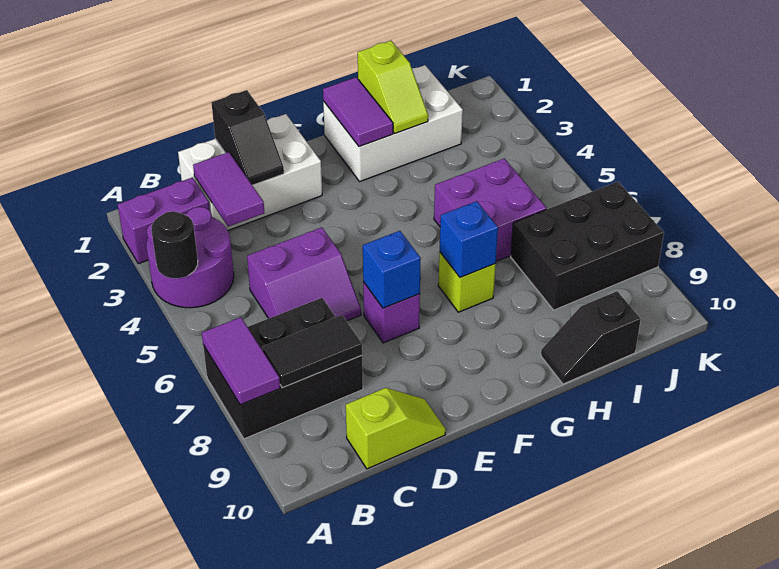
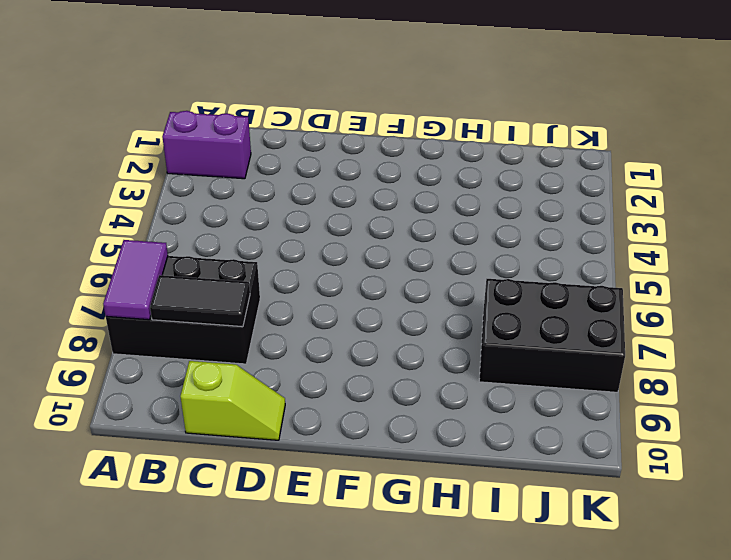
none -> purple round brick A3:B4 level 1
none -> white brick C1:E2 level 1
none -> purple slope C5:D6 level 1 top 5

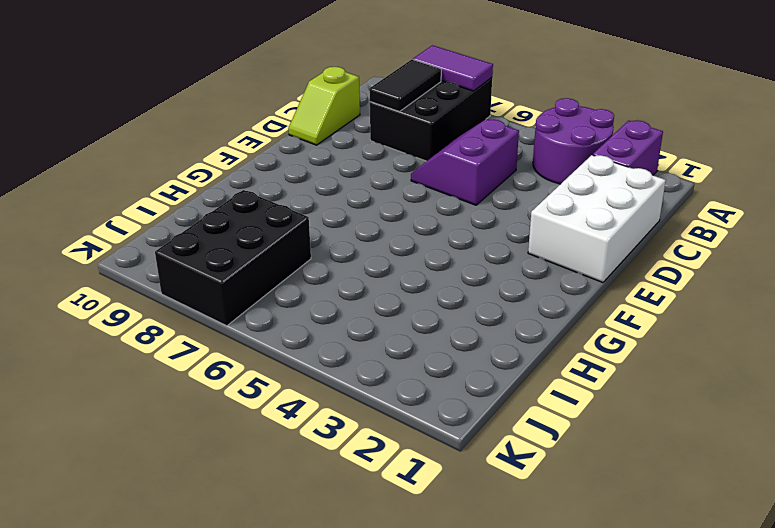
none -> purple brick E7 level 1
none -> white brick G1:I2 level 1
none -> lime brick G7 level 1

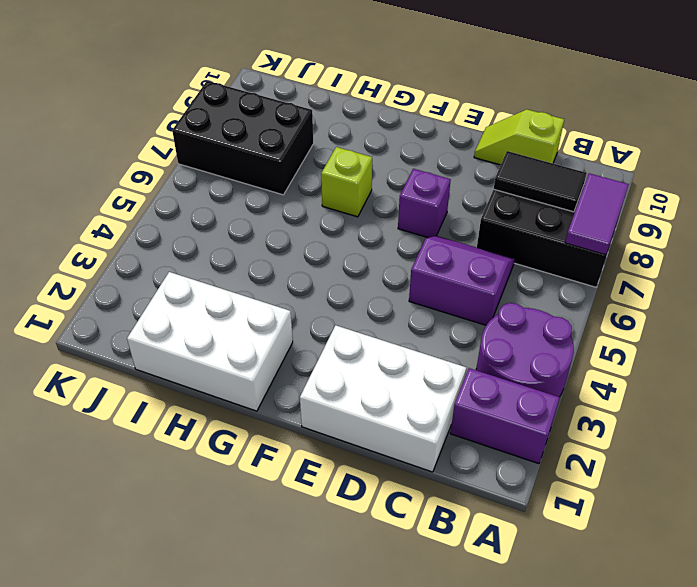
none -> purple brick H5:I6 level 1
none -> black slope H10:I10 level 1 top I
none -> black round brick A4 level 2

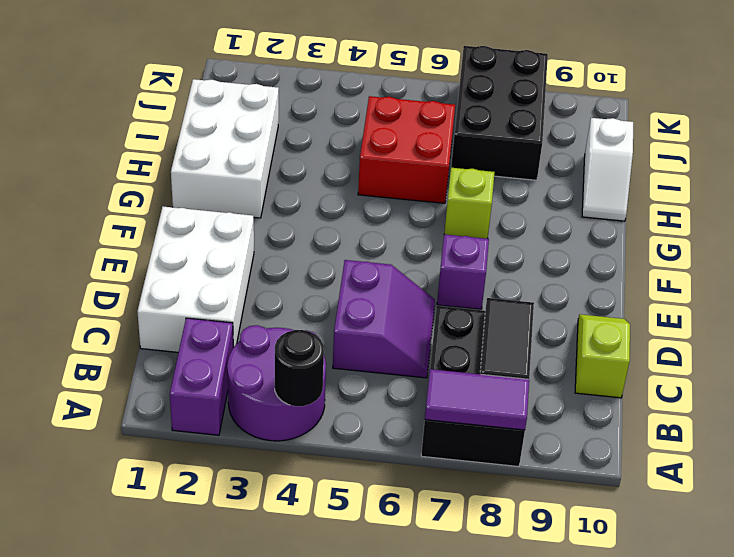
red brick H5:I6 level 1 -> purple brick H5:I6 level 1
white slope H10:I10 level 1 top I -> black slope H10:I10 level 1 top I
none -> purple tile C2:C3 level 2
none -> black slope D1:D2 level 2 top 1
none -> blue brick E7 level 2

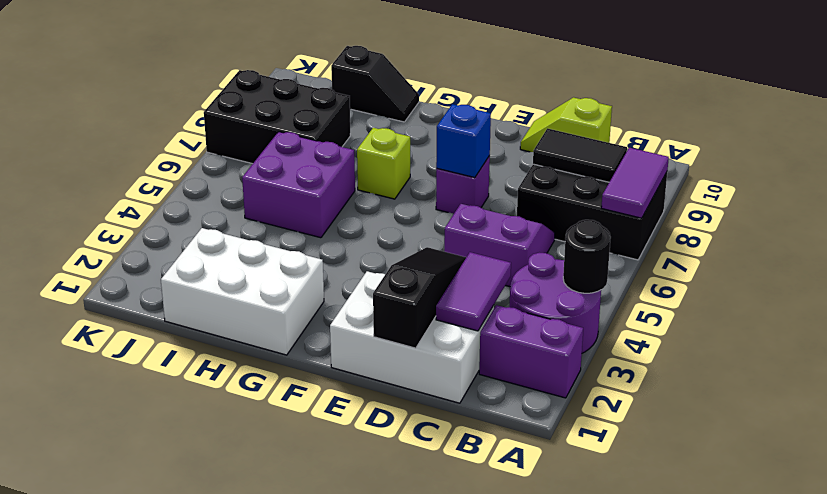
black slope D1:D3 level 2 top 1 -> black slope D1:D2 level 2 top 1
none -> purple tile G1:G2 level 2
none -> blue brick G7 level 2
none -> lime slope H1:H2 level 2 top 1

